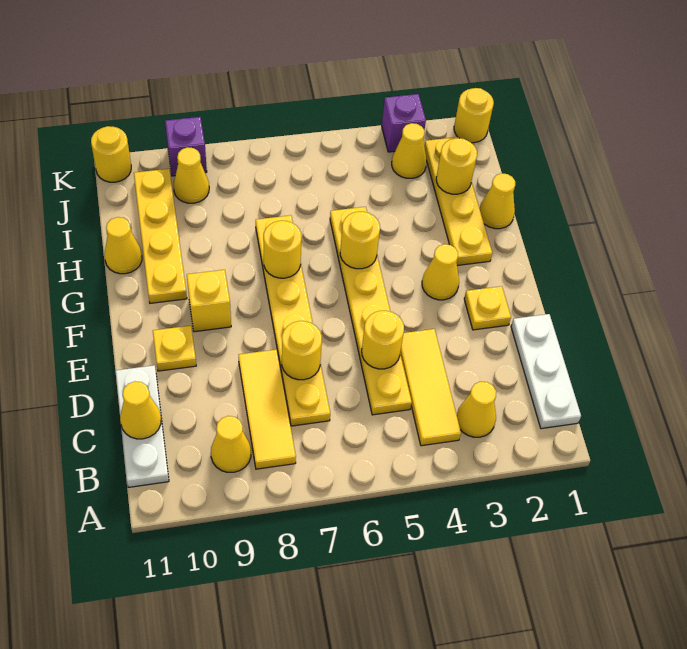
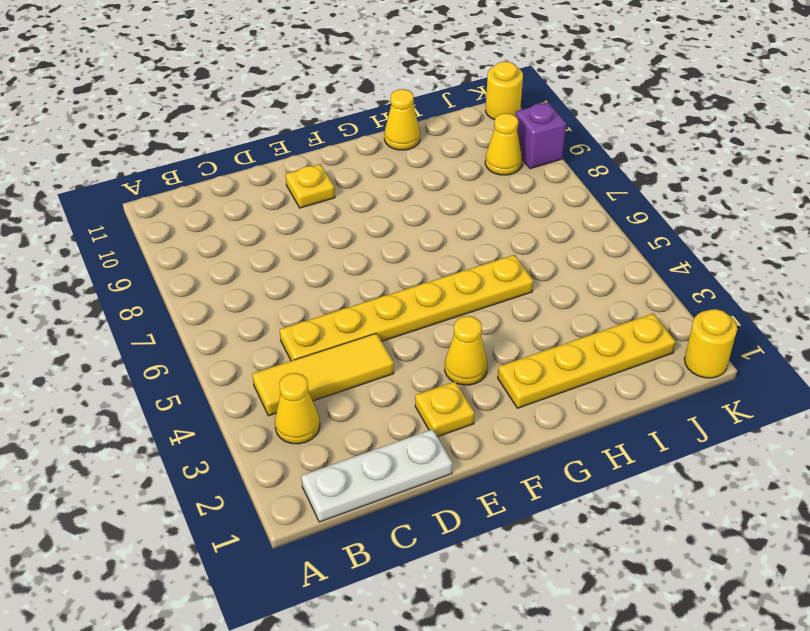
none -> yellow tile B8:D8 level 1
none -> yellow cone B9 level 1
none -> white plate B11:D11 level 1

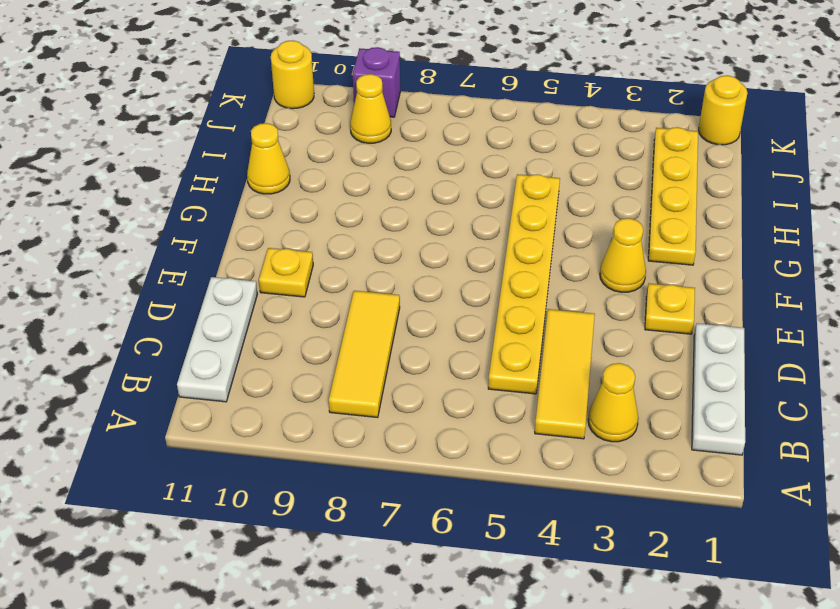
none -> yellow cone B9 level 1
none -> yellow plate C7:H7 level 1
none -> yellow brick F9 level 1

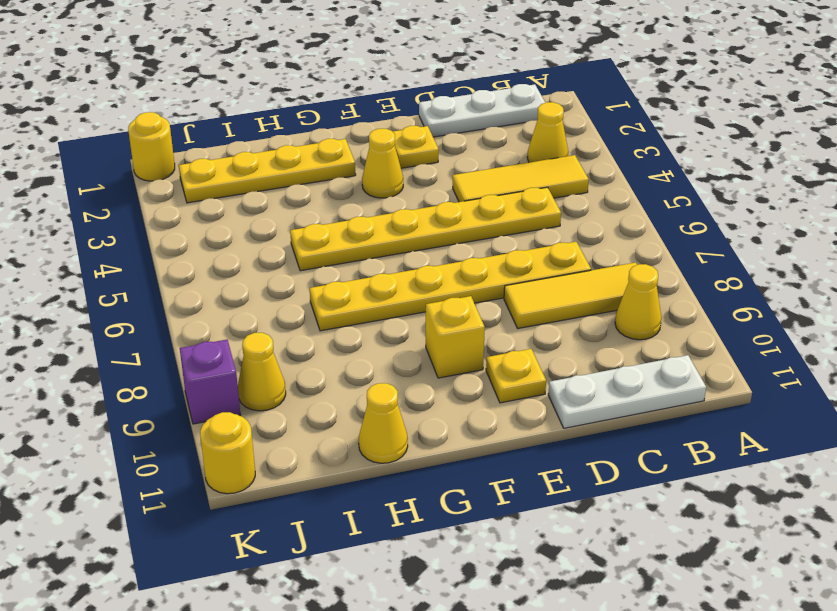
none -> yellow plate G10:J10 level 1
none -> yellow cone H1 level 1
none -> yellow cone J3 level 1

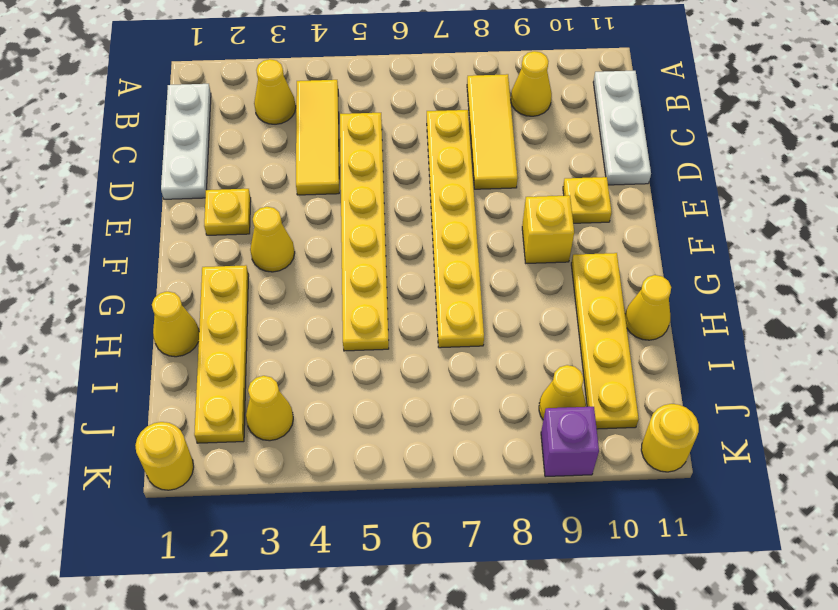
none -> purple brick K3 level 1
none -> yellow cone C11 level 2
none -> yellow round brick D5 level 2

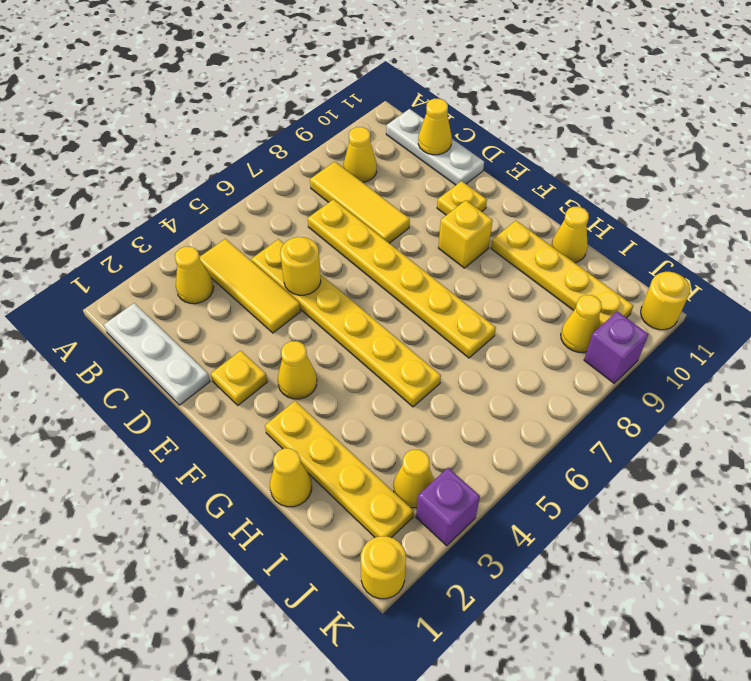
none -> yellow round brick D7 level 2
none -> yellow round brick G5 level 2
none -> yellow round brick G7 level 2

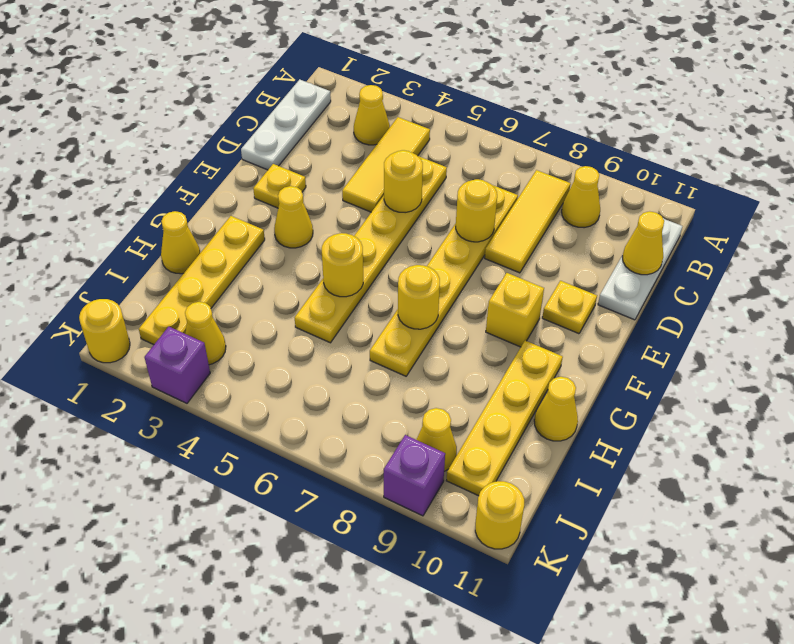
none -> yellow round brick I2 level 2

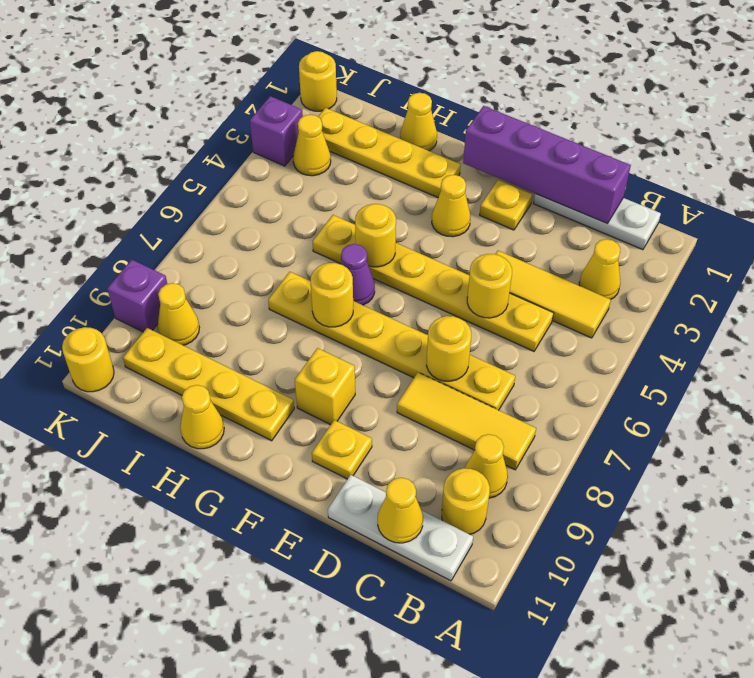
yellow round brick B10 level 1 -> yellow round brick I2 level 2
purple brick C1:F1 level 2 -> none
purple cone G6 level 1 -> none

